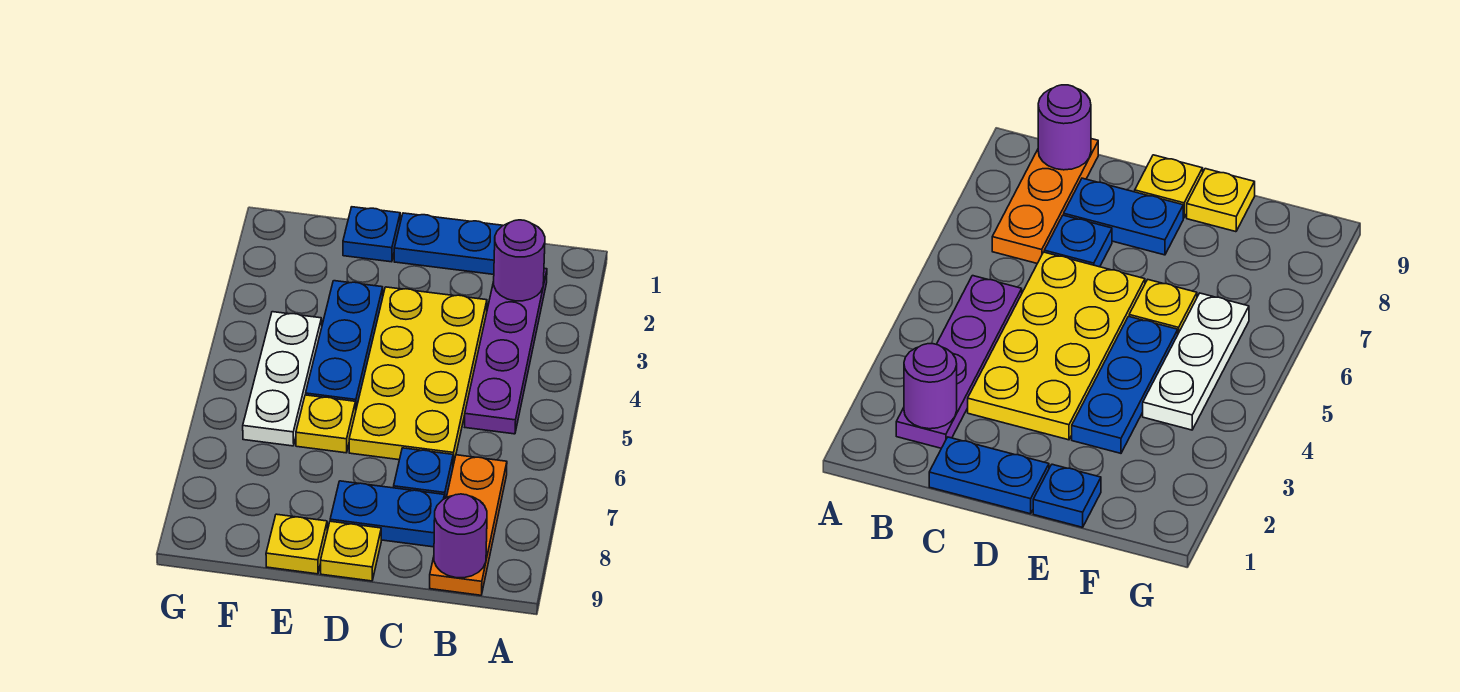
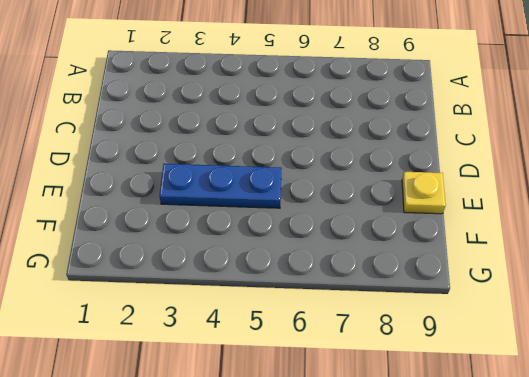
none -> purple plate B2:B5 level 1
none -> orange plate B7:B9 level 1
none -> blue plate C1:D1 level 1

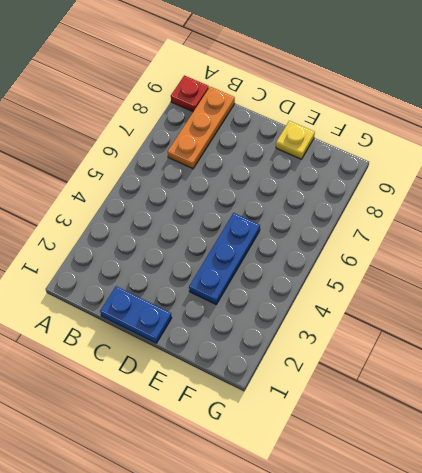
red plate A9 level 1 -> none
none -> purple plate B2:B5 level 1
none -> yellow plate C3:D6 level 1
none -> blue plate C7 level 1

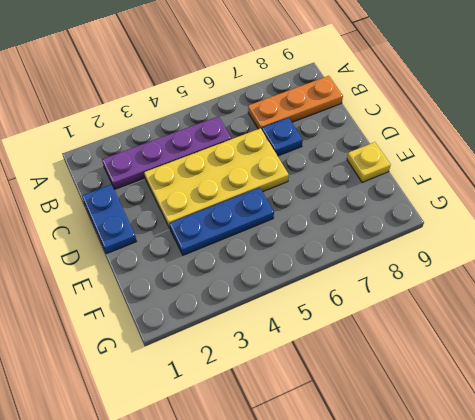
none -> blue plate C8:D8 level 1
none -> yellow plate D9 level 1
none -> blue plate E1 level 1

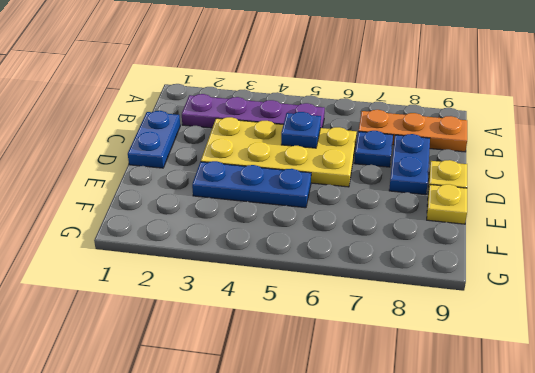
blue plate C5 level 2 -> blue plate E1 level 1
none -> yellow plate E6 level 1
none -> white plate F4:F6 level 1
none -> purple round brick B2 level 2

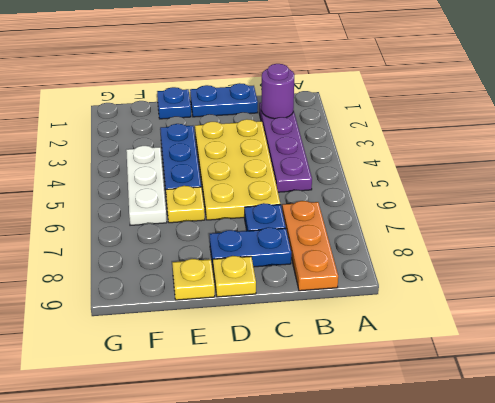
none -> purple round brick B9 level 2

